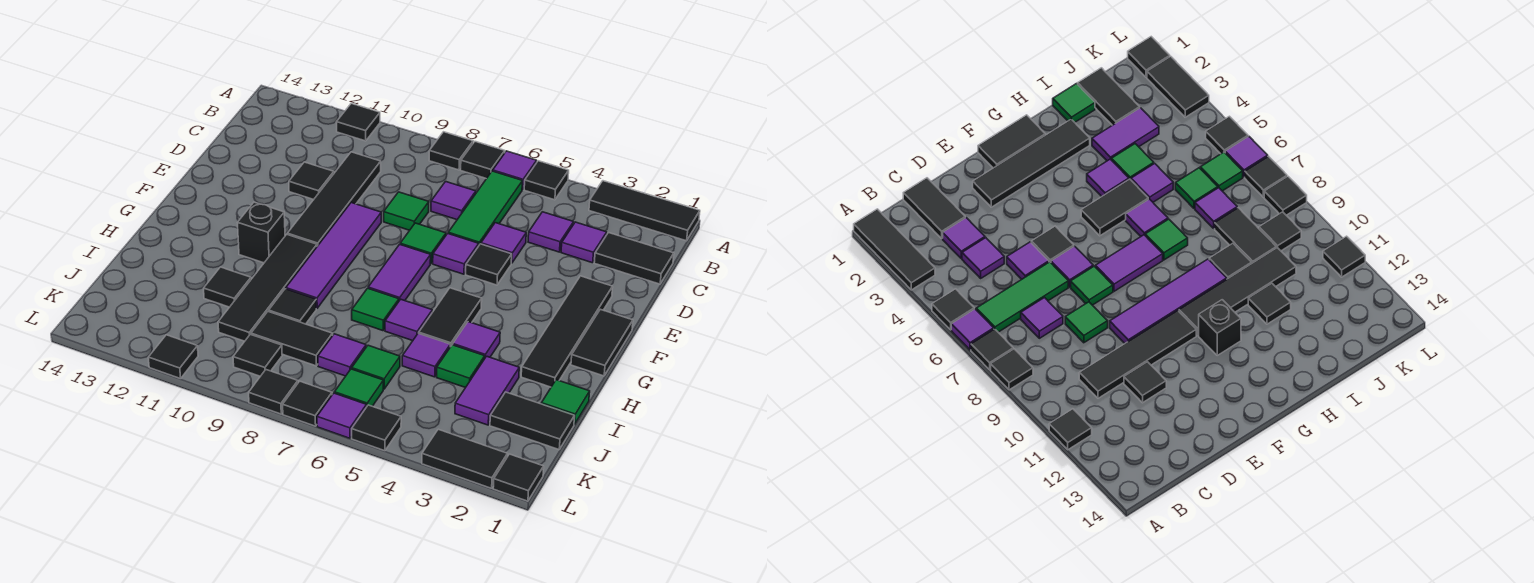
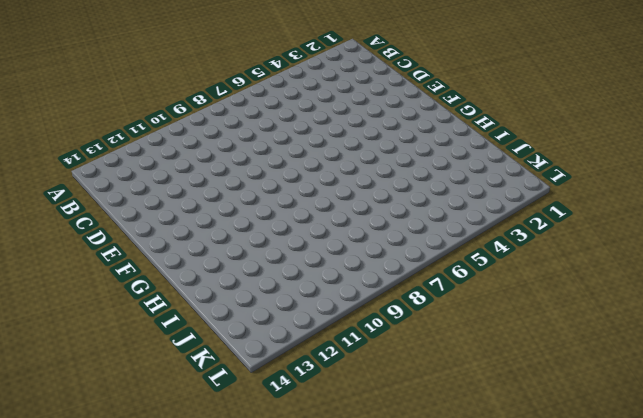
none -> black tile A1:A3 level 1
none -> black tile A5 level 1
none -> purple tile A6 level 1
none -> black tile A7 level 1

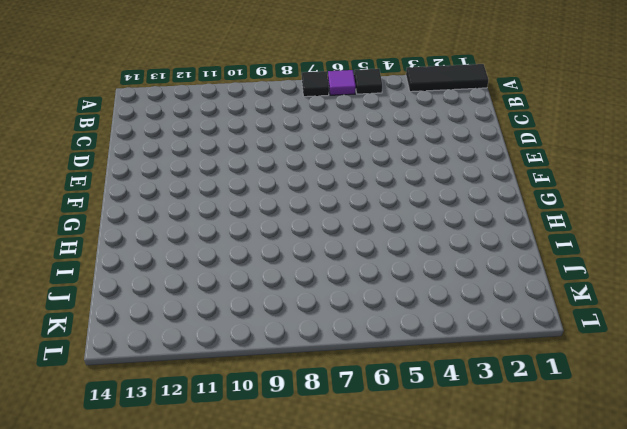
none -> black tile A8 level 1
none -> black tile A11 level 1
none -> green tile B6:D6 level 1
none -> black tile C1:C2 level 1

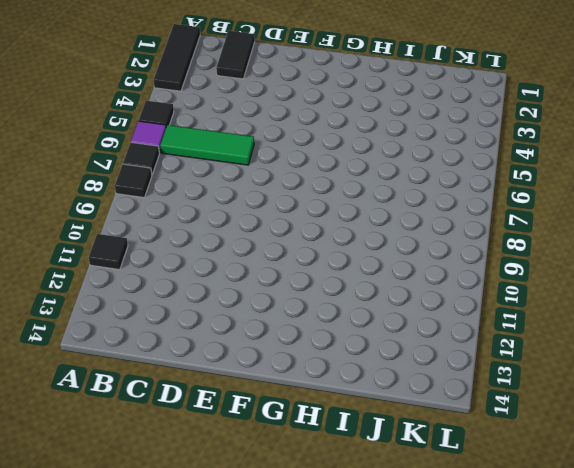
none -> purple tile C3 level 1
none -> purple tile C4 level 1
none -> purple tile C7 level 1
none -> black tile C10:F10 level 1

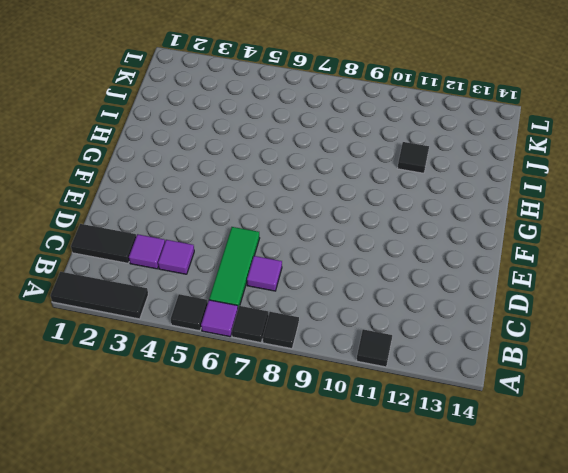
none -> black tile C10:F10 level 1
none -> purple tile D5 level 1
none -> green tile D8 level 1
none -> black tile D11 level 1

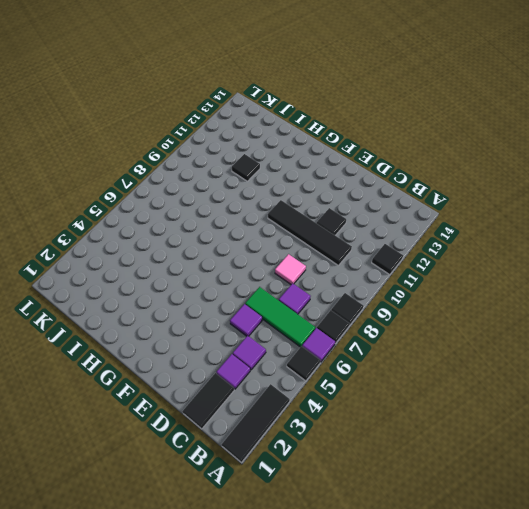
pink tile D8 level 1 -> green tile D8 level 1
none -> black tile E2:H2 level 1
none -> black tile E5 level 1
none -> purple tile E6 level 1
none -> green tile E7 level 1

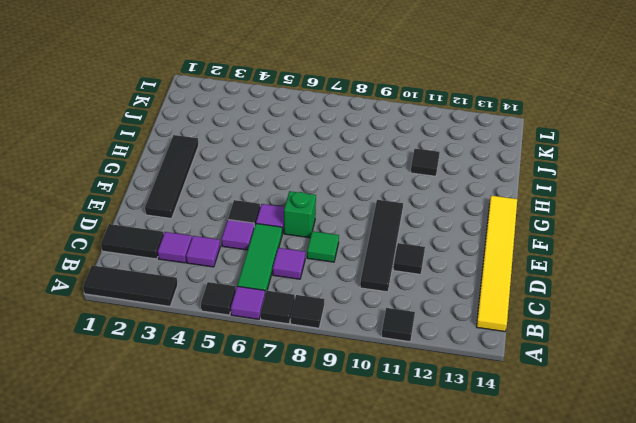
yellow tile B14:G14 level 1 -> none
green brick E7 level 1 -> green tile E7 level 1
none -> purple tile E9:H9 level 1
none -> black tile F1:G1 level 1
none -> purple tile F7:G7 level 1
none -> black tile G5:H5 level 1

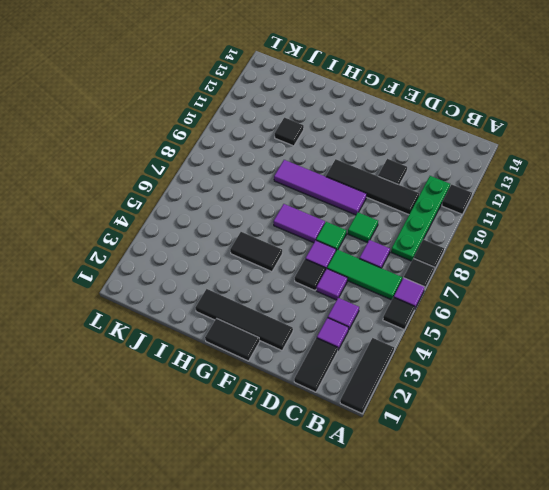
green plate B8:B11 level 1 -> none
none -> black tile G10:J10 level 1
none -> black brick G11 level 1
none -> purple tile H4 level 1
none -> purple tile H6 level 1

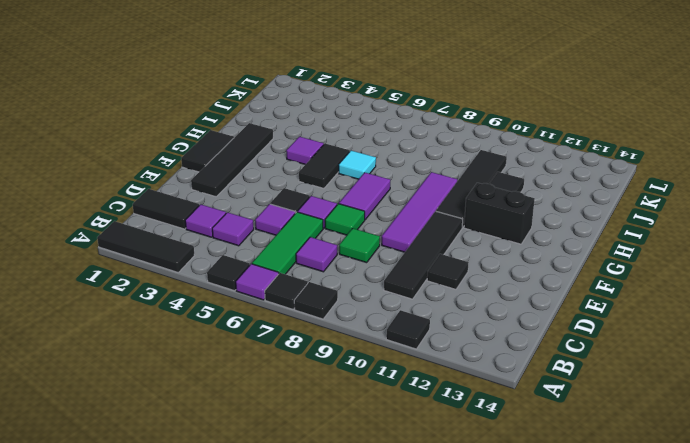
black brick G11:G12 level 1 -> black brick G11 level 1
cyan tile H6 level 1 -> purple tile H6 level 1
none -> green tile H7 level 1
none -> green tile I1 level 1
none -> purple tile I3:J3 level 1
none -> green tile I4 level 1

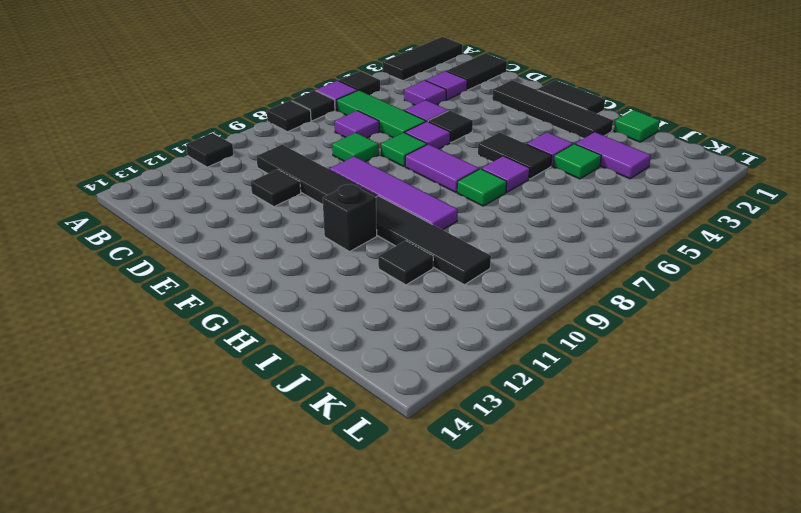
none -> purple tile I5 level 1
none -> black tile I9 level 1
none -> black tile J1:J2 level 1
none -> green tile J6 level 1

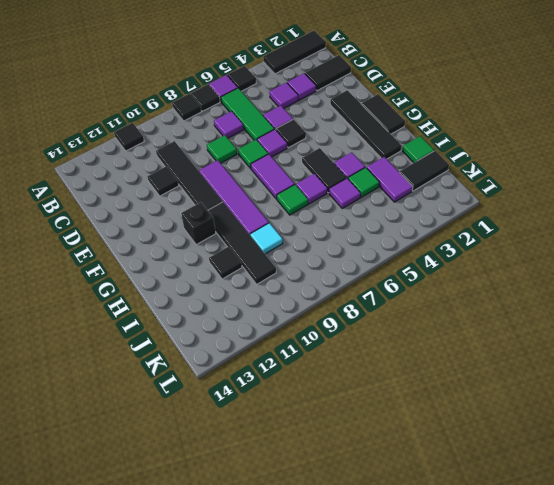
cyan tile I9 level 1 -> black tile I9 level 1
none -> green tile J6 level 1
none -> purple tile J7 level 1
none -> black tile J8:J9 level 1
none -> green tile K6 level 1

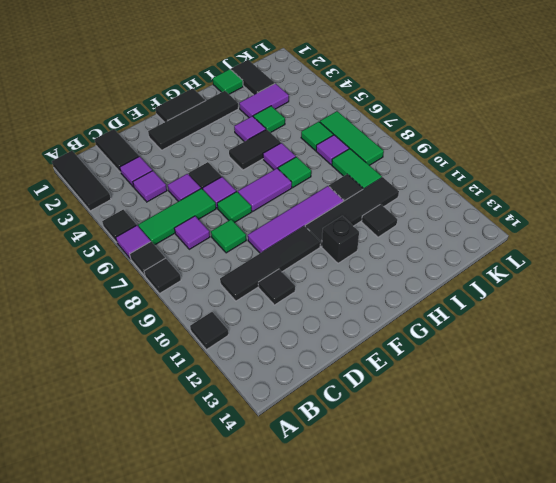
green tile J8:J9 level 1 -> black tile J8:J9 level 1
green tile K6:K8 level 1 -> green tile K6 level 1
none -> purple tile I5 level 1
none -> black tile K9 level 1
none -> black tile L1 level 1
none -> black tile L2:L3 level 1

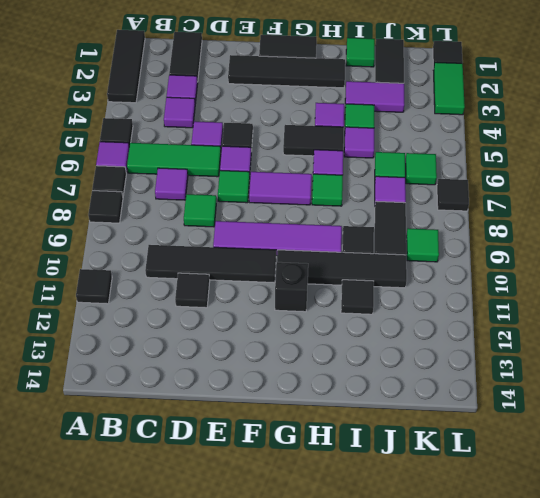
green tile K9 level 1 -> black tile K9 level 1
green tile L2:L3 level 1 -> black tile L2:L3 level 1
none -> black tile L5 level 1
none -> purple tile L6 level 1
none -> black tile L8 level 1
none -> black tile L11 level 1

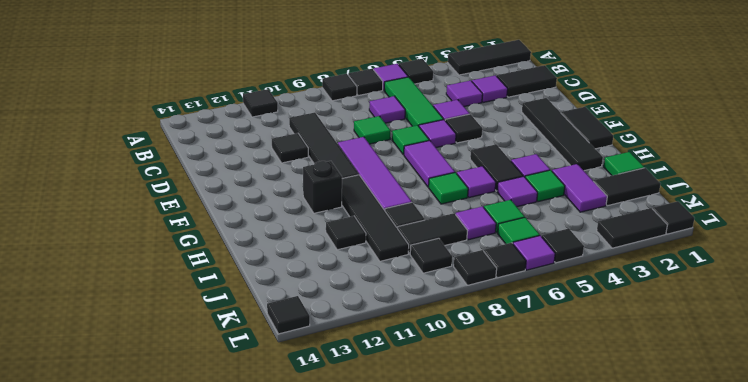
black tile L14 level 1 -> black tile L11 level 1

